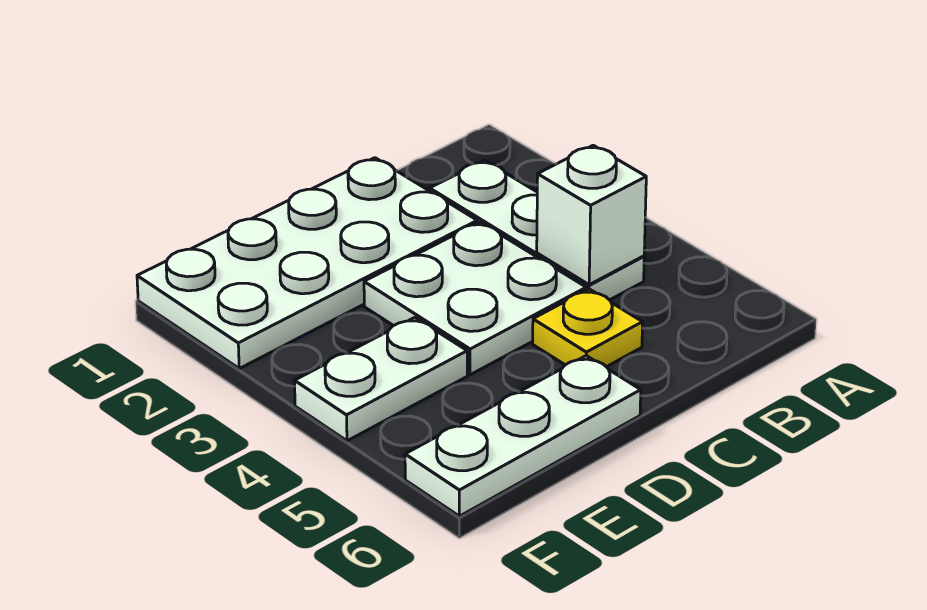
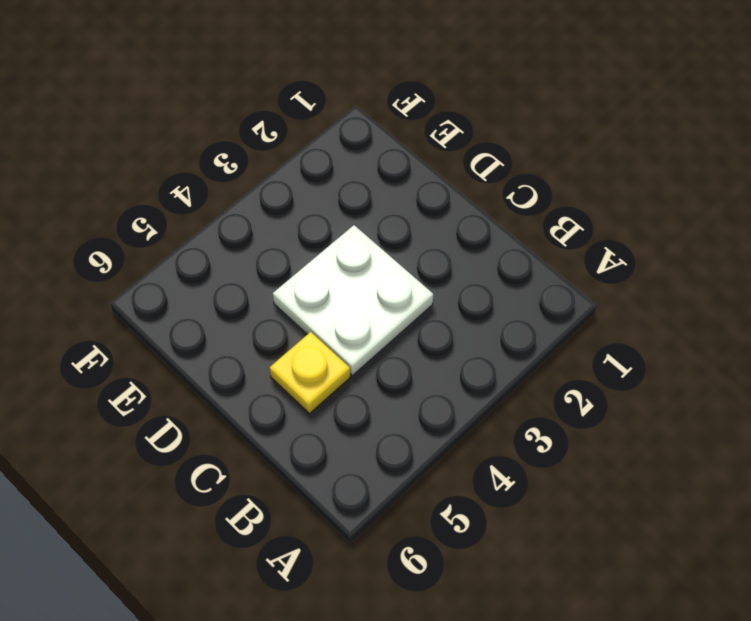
none -> white plate B2:B4 level 1
none -> white plate C1:F2 level 1

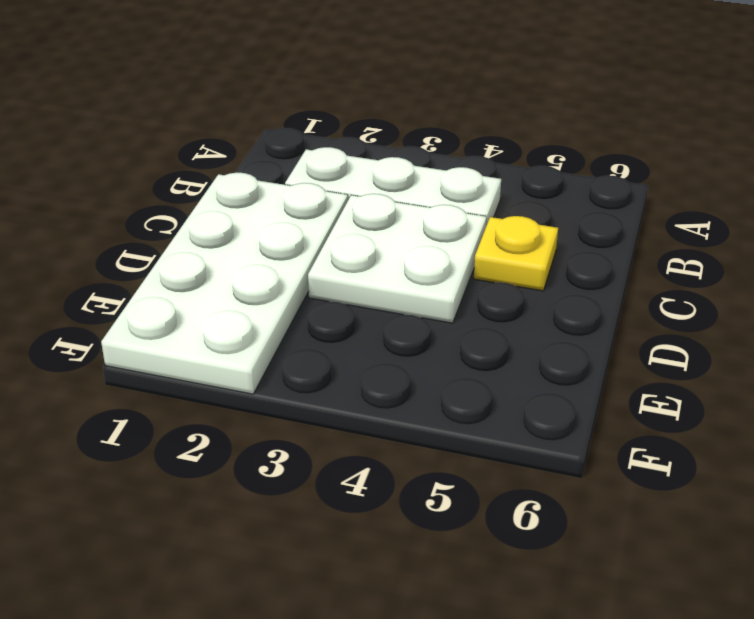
none -> white plate D6:F6 level 1
none -> white plate E4:F4 level 1

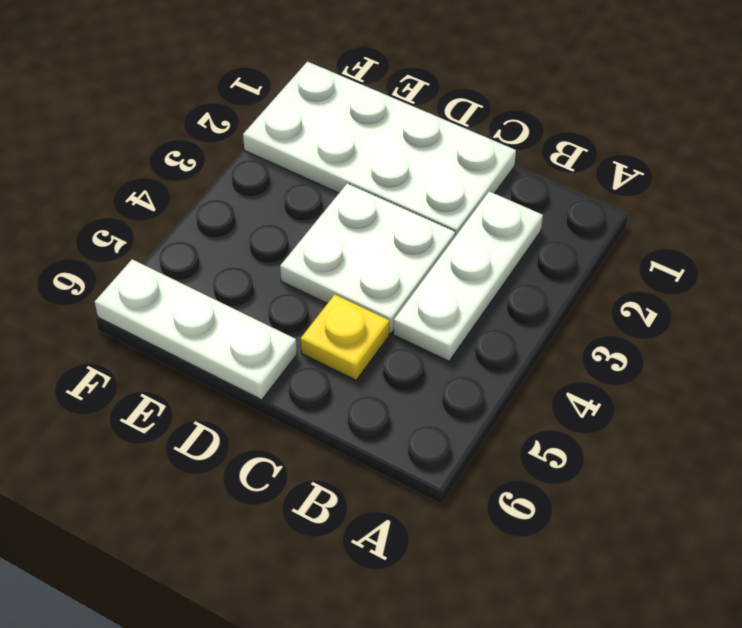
none -> white plate E4:F4 level 1
none -> white brick B4 level 2

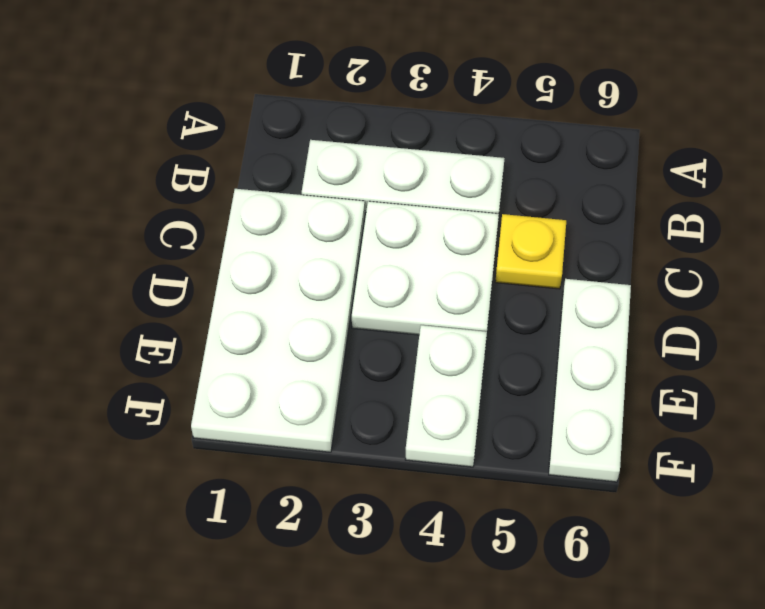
none -> white brick B4 level 2

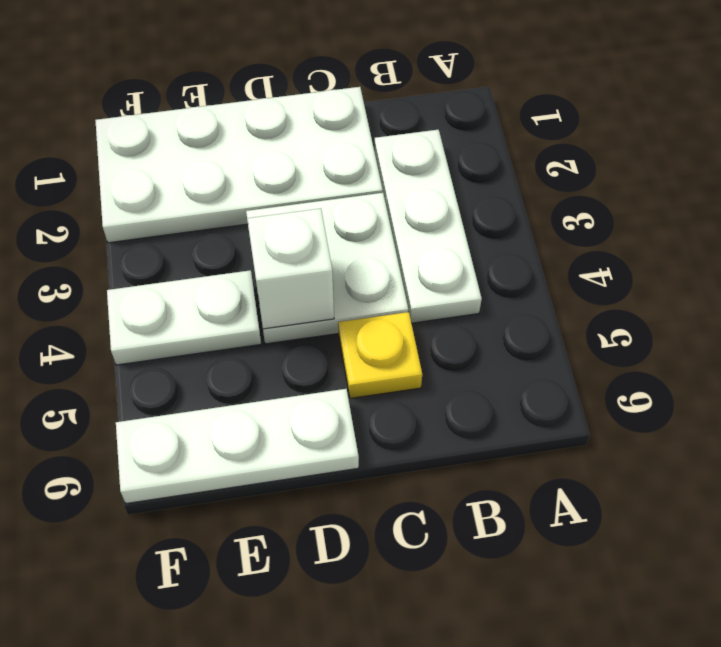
white brick D4 level 2 -> white brick B4 level 2

